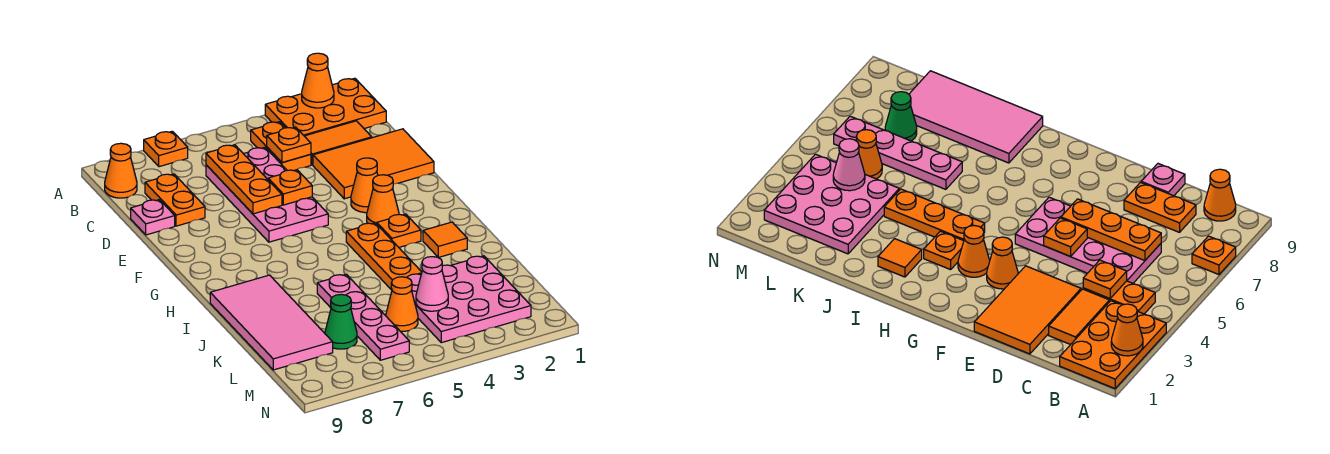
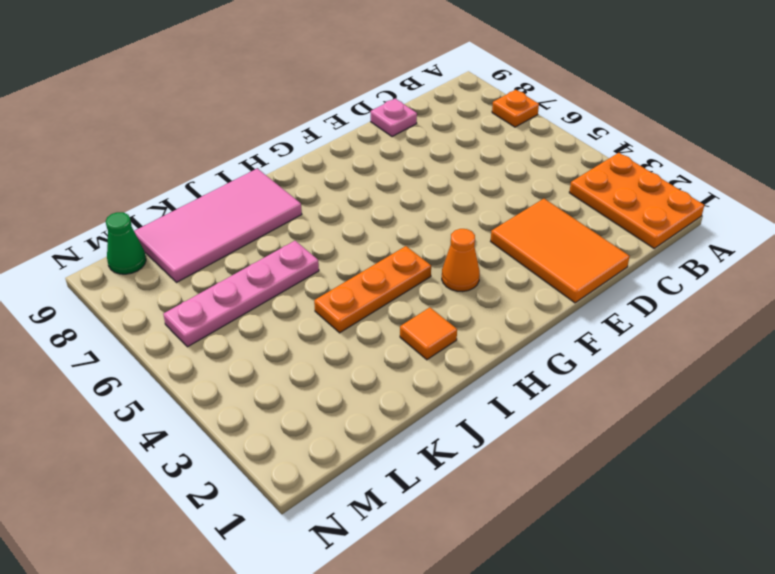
green cone M9 level 1 -> green cone L7 level 1
none -> orange plate B4:C4 level 1
none -> orange cone B9 level 1
none -> orange tile C2:C3 level 1

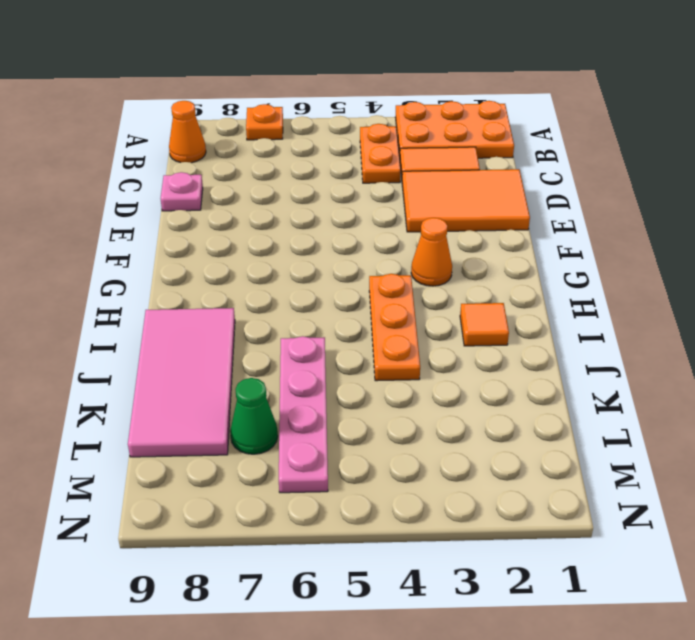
none -> pink plate C5:F6 level 1
none -> orange plate C8:D8 level 1
none -> orange cone F3 level 1

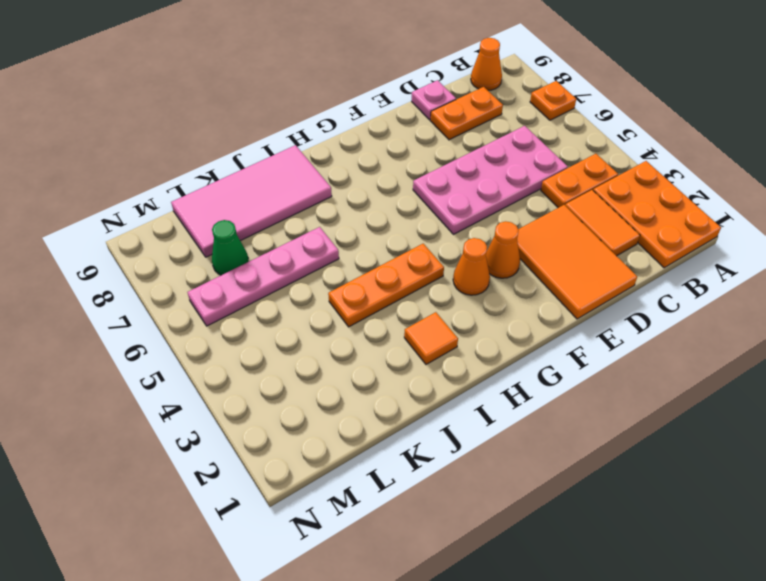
none -> orange plate H3 level 1
none -> pink plate K2:M4 level 1
none -> orange cone L5 level 1

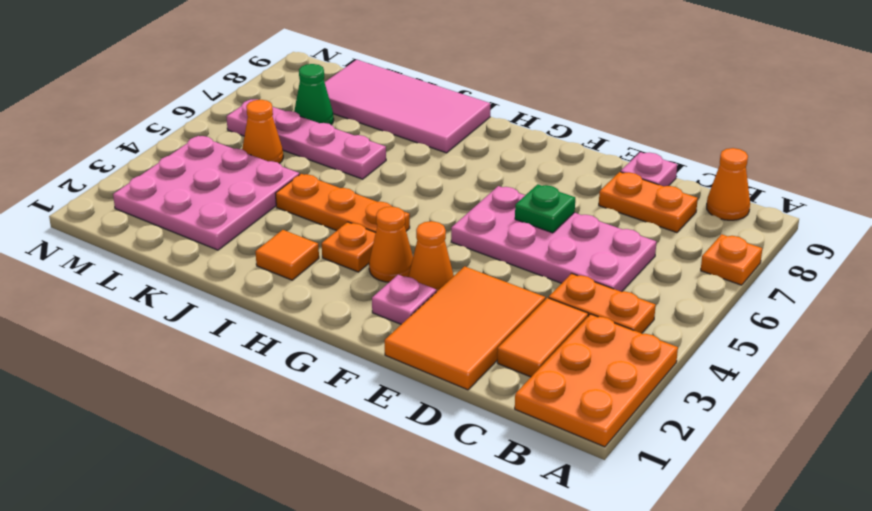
green plate E6 level 2 -> orange plate C6:E6 level 2
pink plate F2 level 1 -> none
none -> orange cone A2 level 2
none -> orange plate C4 level 2
none -> orange plate E5 level 2

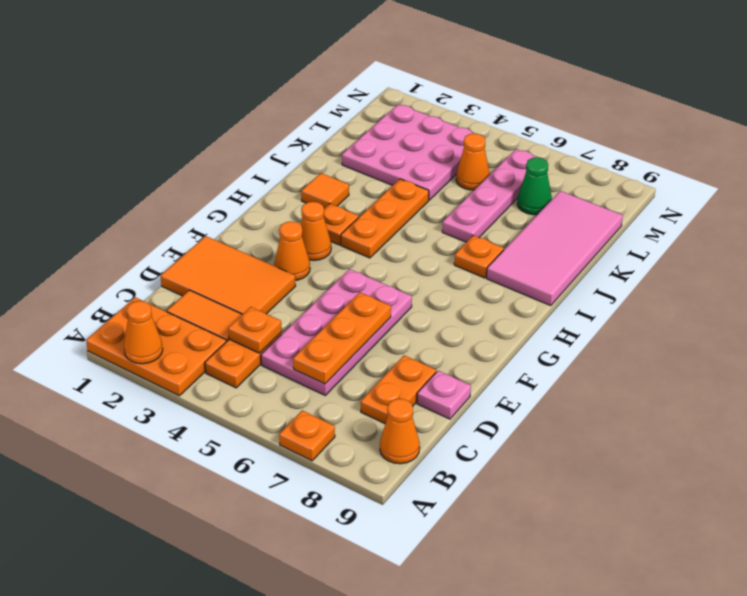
orange plate I7 level 1 -> orange plate E5 level 2
none -> pink cone L4 level 2

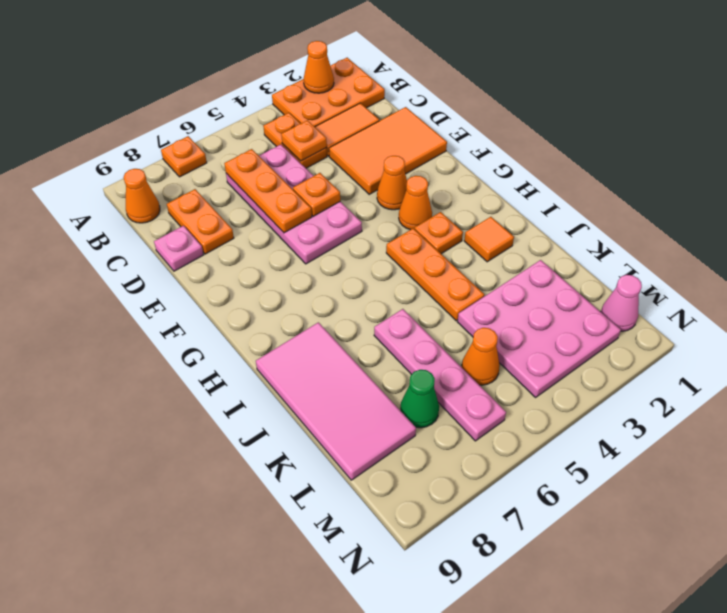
pink cone M1 level 1 -> pink cone L4 level 2

